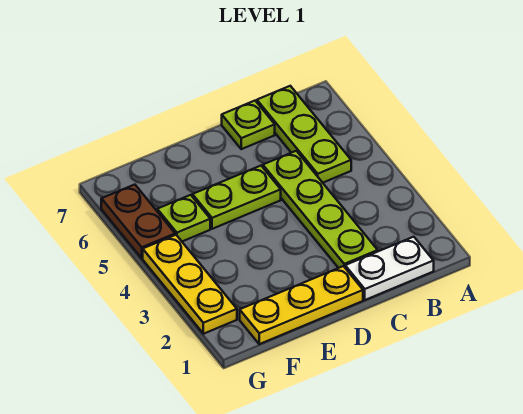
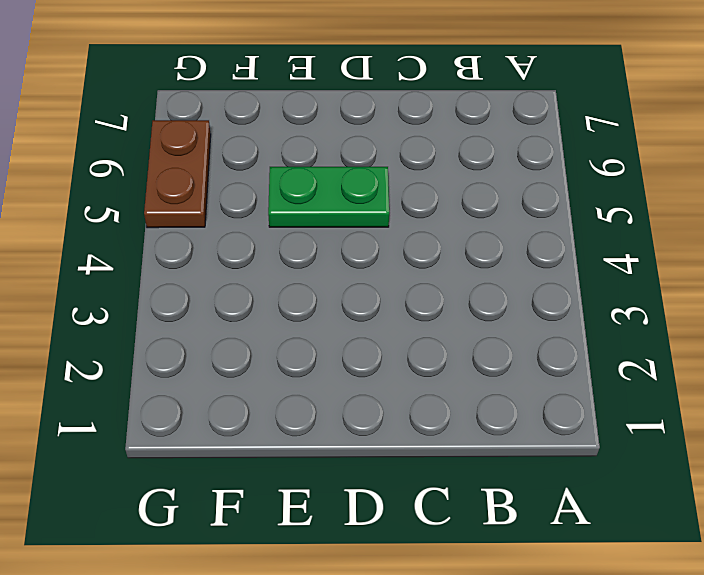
green plate D5:E5 level 1 -> lime plate D5:E5 level 1
none -> white plate B1:C1 level 1
none -> lime plate B5:B7 level 1

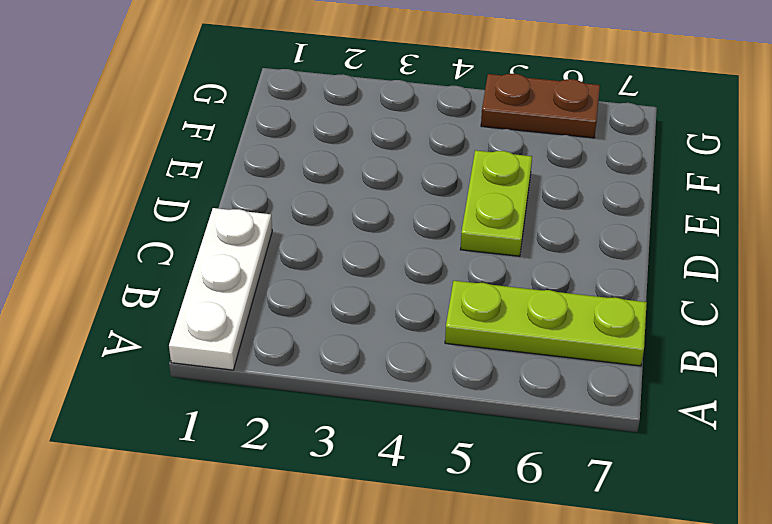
white plate A1:C1 level 1 -> white plate B1:C1 level 1
none -> lime plate C2:C5 level 1
none -> lime plate C7 level 1

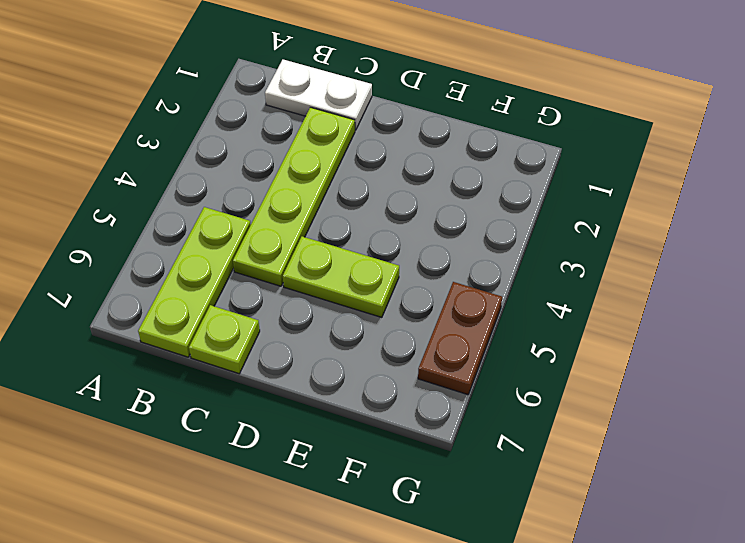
none -> yellow plate D1:F1 level 1
none -> lime plate F5 level 1

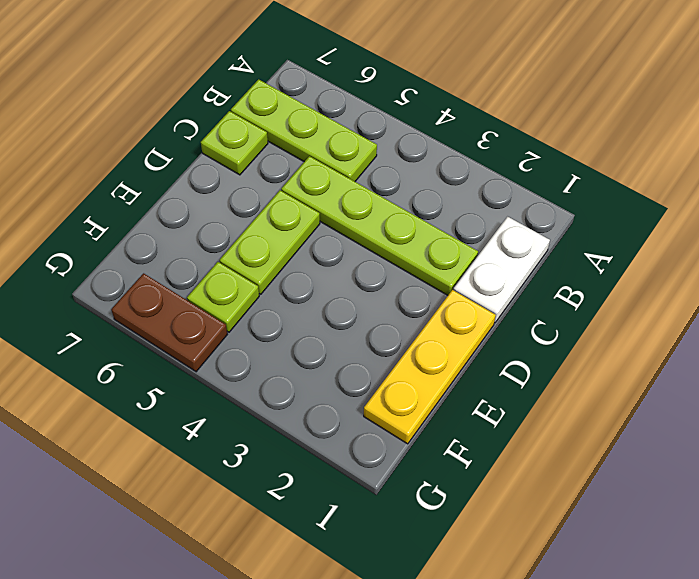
none -> yellow plate G2:G4 level 1

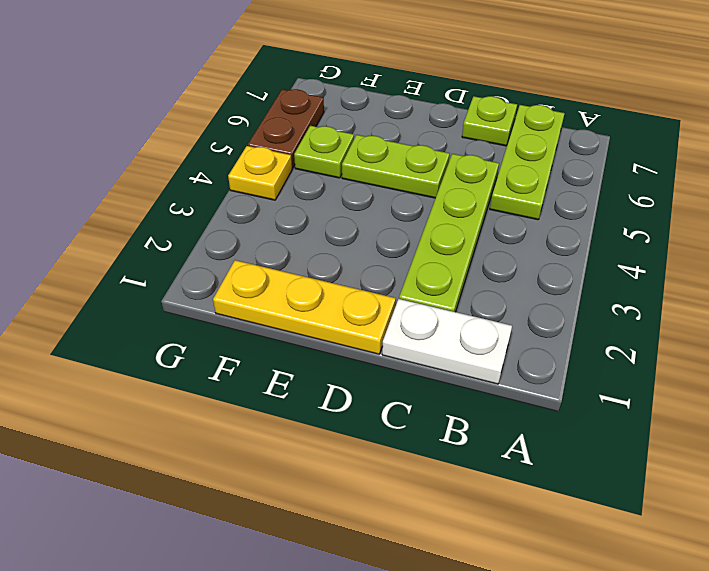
yellow plate G4 level 1 -> yellow plate G2:G4 level 1

